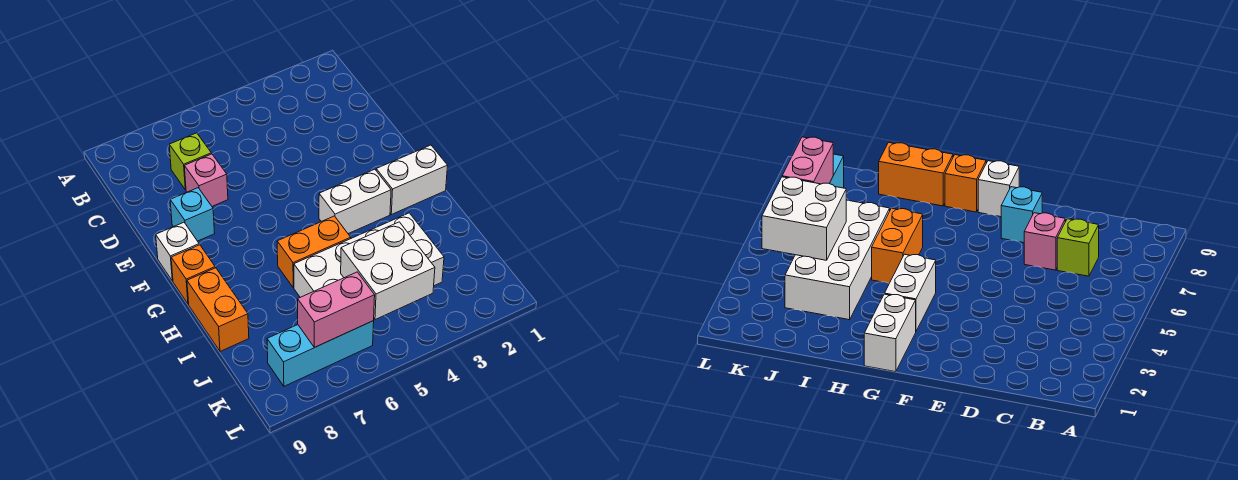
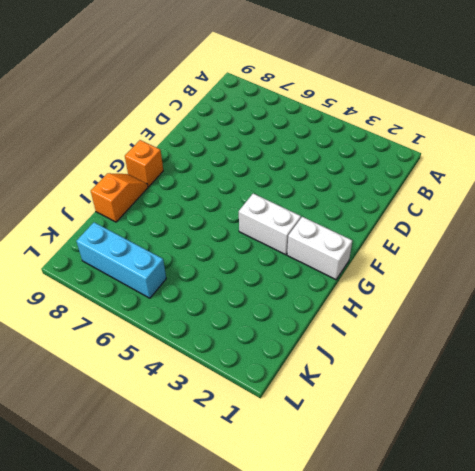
orange slope H9:I9 level 1 top I -> orange brick H9:I9 level 1
none -> lime brick C7 level 1
none -> pink brick D7 level 1
none -> cyan brick E8 level 1

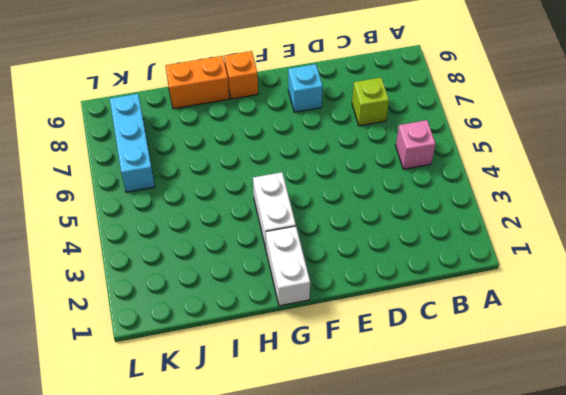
pink brick B5 level 1 -> pink brick D7 level 1
none -> white brick F9 level 1
none -> orange brick H5:H6 level 1
none -> white brick I3:J6 level 1

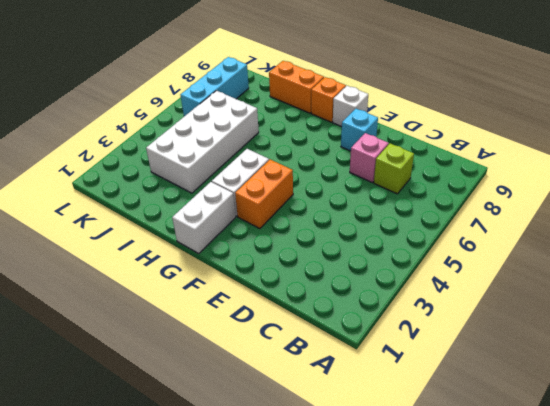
orange brick F3:F4 level 1 -> orange brick H5:H6 level 1
none -> white brick J4:K5 level 2
none -> pink brick K6:K7 level 2

